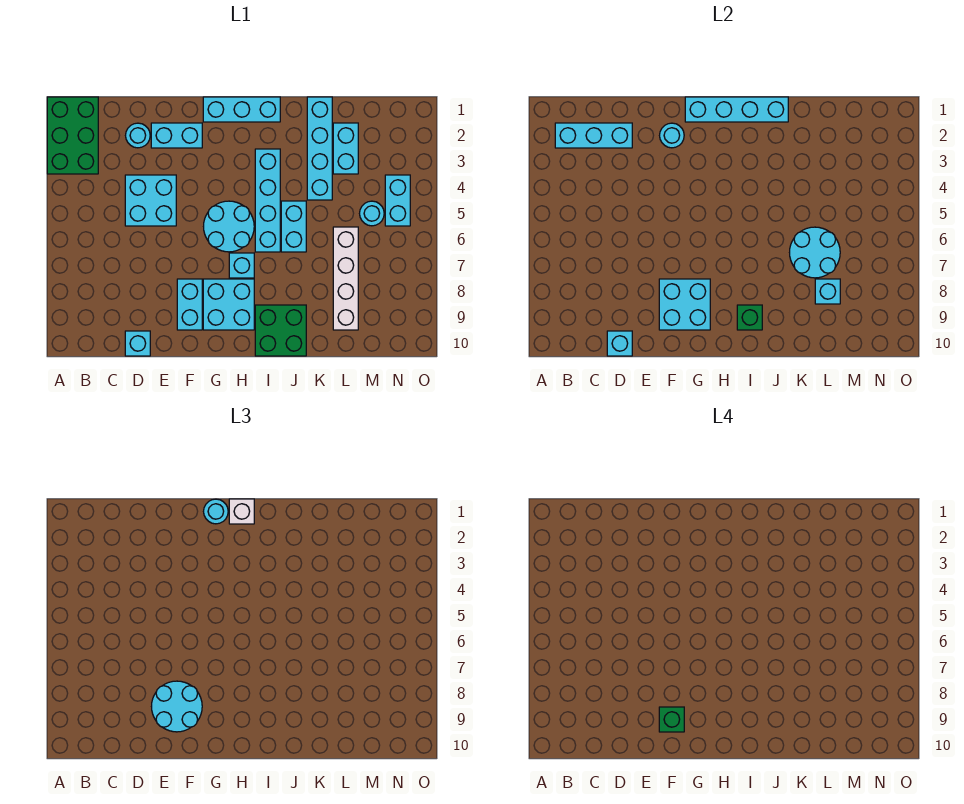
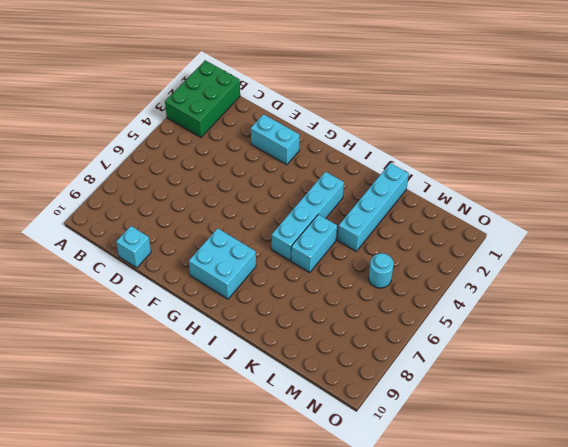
none -> cyan round brick D2 level 1
none -> cyan brick D4:E5 level 1
none -> cyan brick F8:F9 level 1
none -> cyan brick G1:I1 level 1

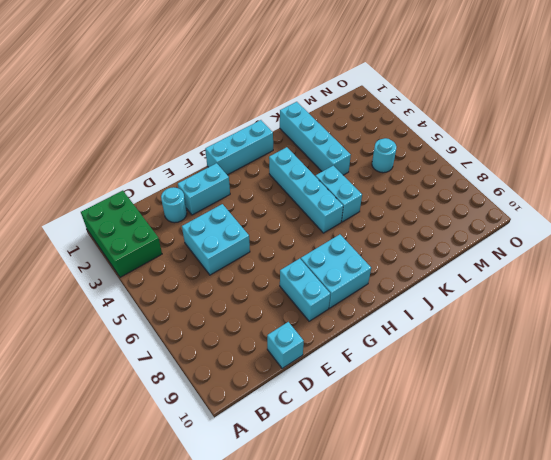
none -> cyan round brick G5:H6 level 1
none -> cyan brick H7 level 1
none -> green brick I9:J10 level 1
none -> cyan brick L2:L3 level 1

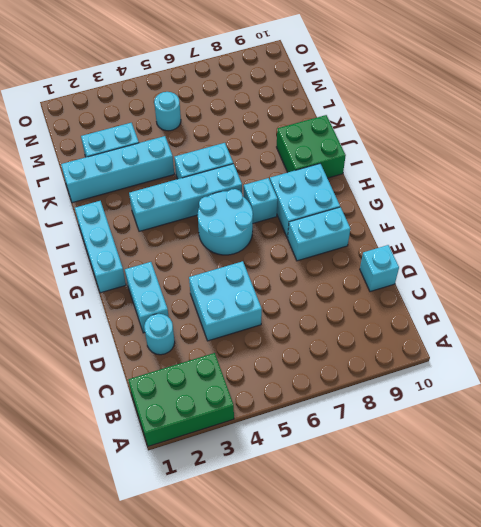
none -> white brick L6:L9 level 1
none -> cyan brick N4:N5 level 1
none -> cyan brick B2:D2 level 2
none -> cyan brick D10 level 2

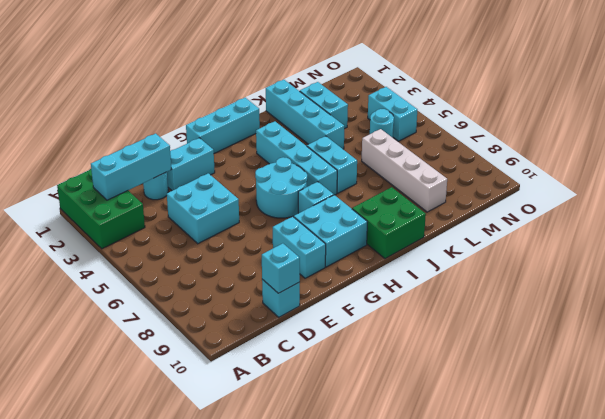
none -> cyan round brick F2 level 2
none -> cyan brick F8:G9 level 2
none -> cyan brick G1:J1 level 2
none -> green brick I9 level 2

